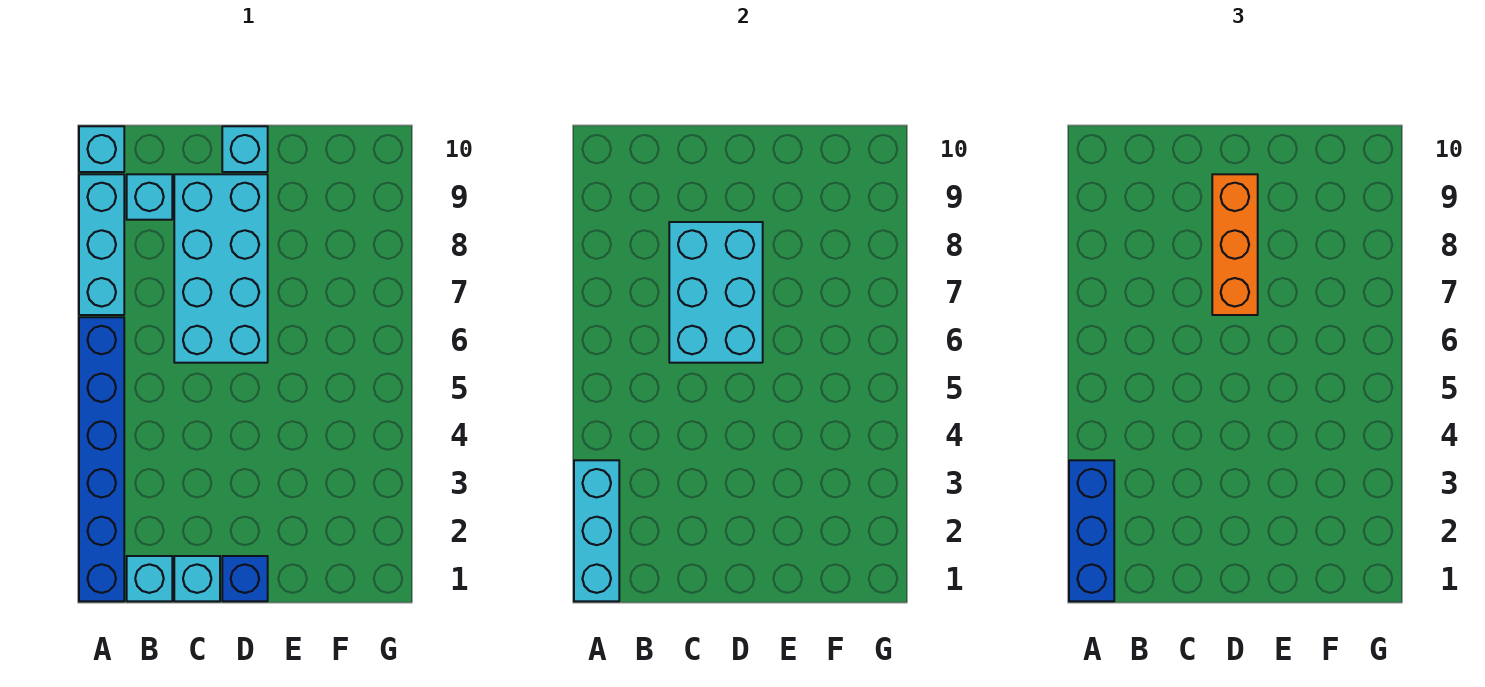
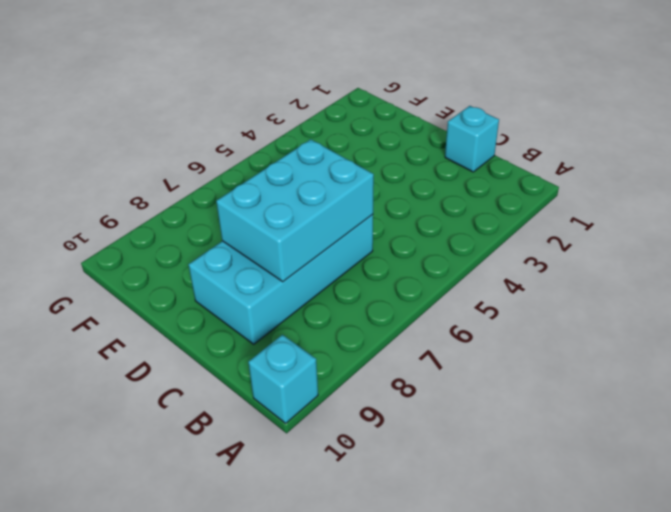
none -> blue brick A1:A6 level 1
none -> cyan brick A7:A9 level 1
none -> cyan brick B1 level 1

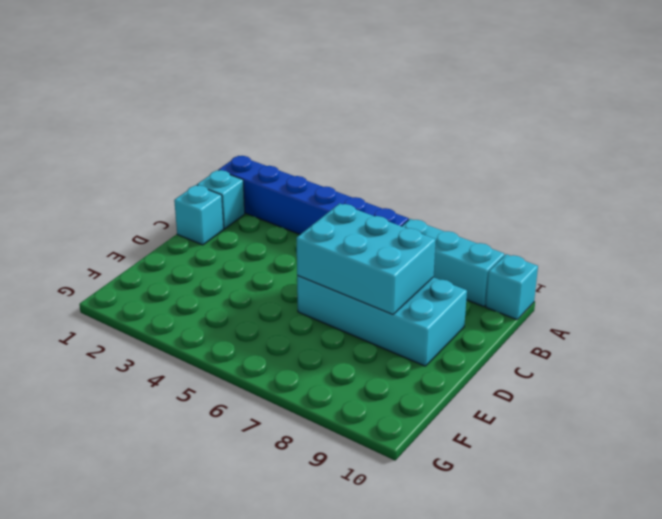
none -> cyan brick B9 level 1
none -> blue brick D1 level 1
none -> cyan brick D10 level 1

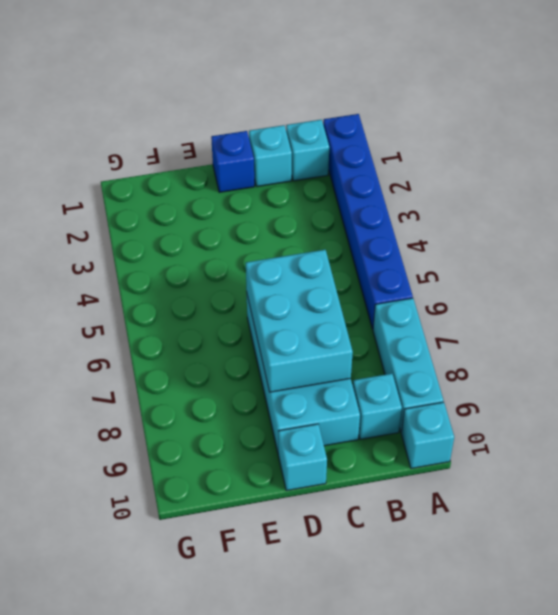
none -> cyan brick A1:A3 level 2
none -> blue brick A1:A3 level 3
none -> orange brick D7:D9 level 3

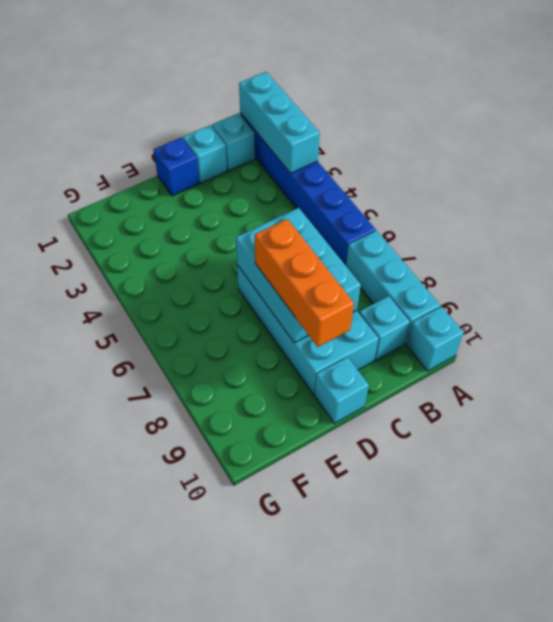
none -> blue brick A1:A3 level 3

